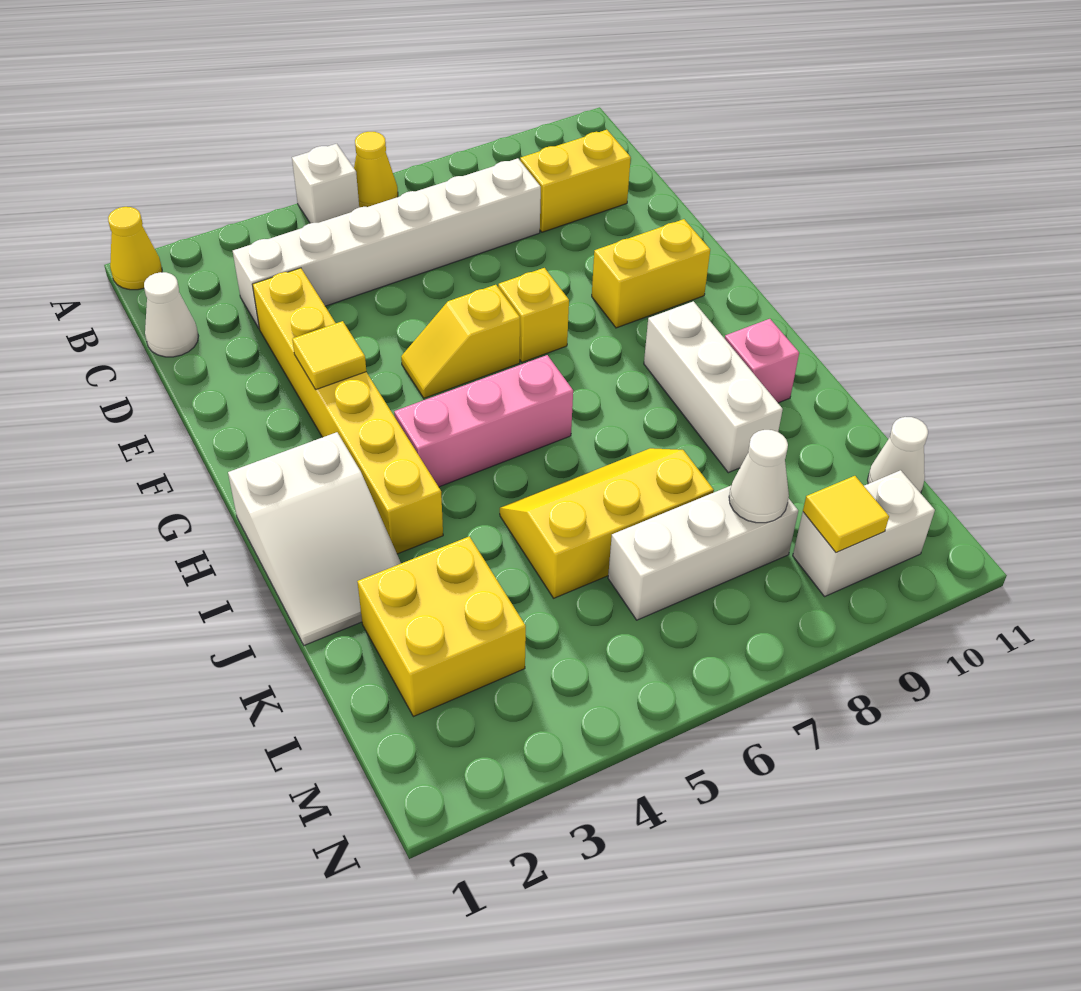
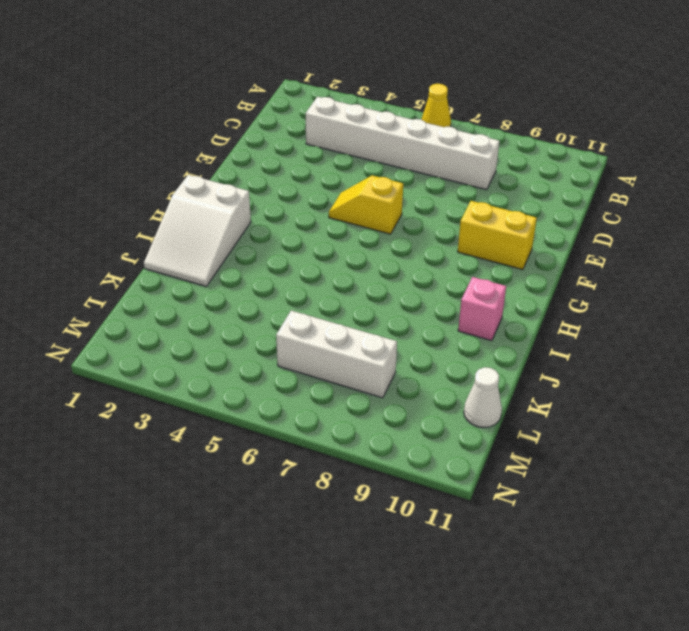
none -> yellow cone A1 level 1
none -> white brick A5 level 1
none -> white cone C1 level 1

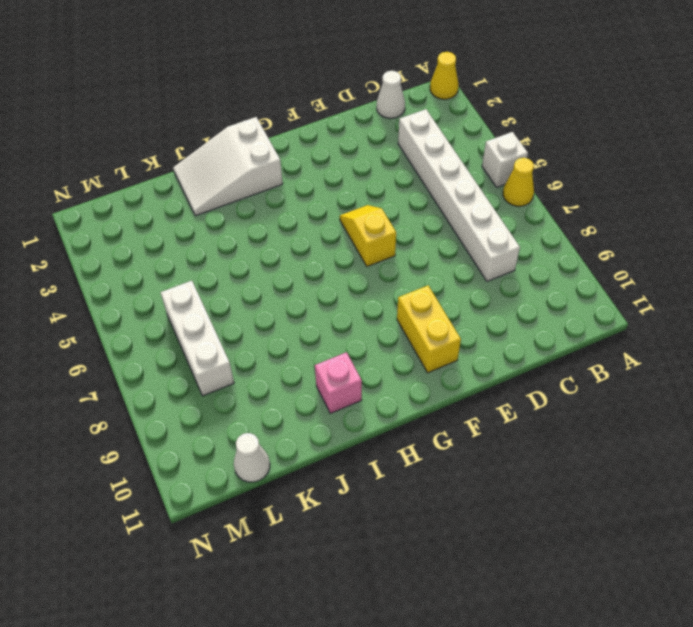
none -> yellow brick C9:C10 level 1
none -> yellow brick D3:I3 level 1
none -> yellow brick F7 level 1

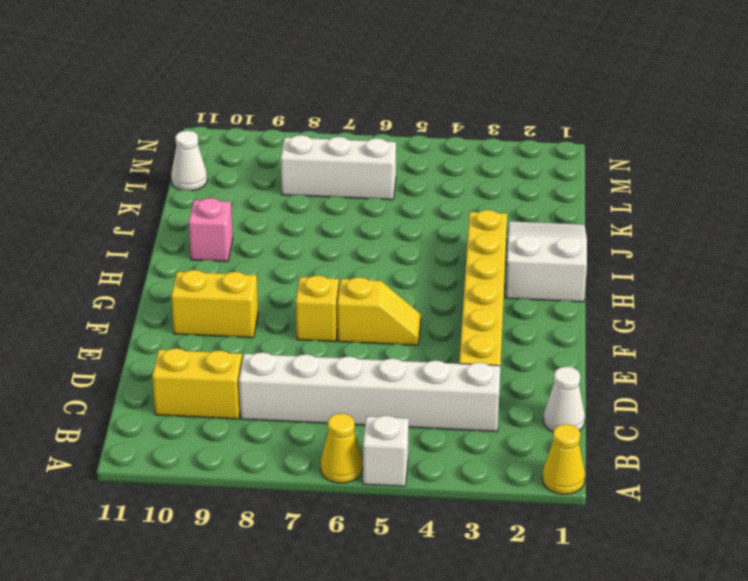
none -> pink brick H4:H6 level 1
none -> white brick H9:J9 level 1
none -> yellow slope J5:K7 level 1 top K

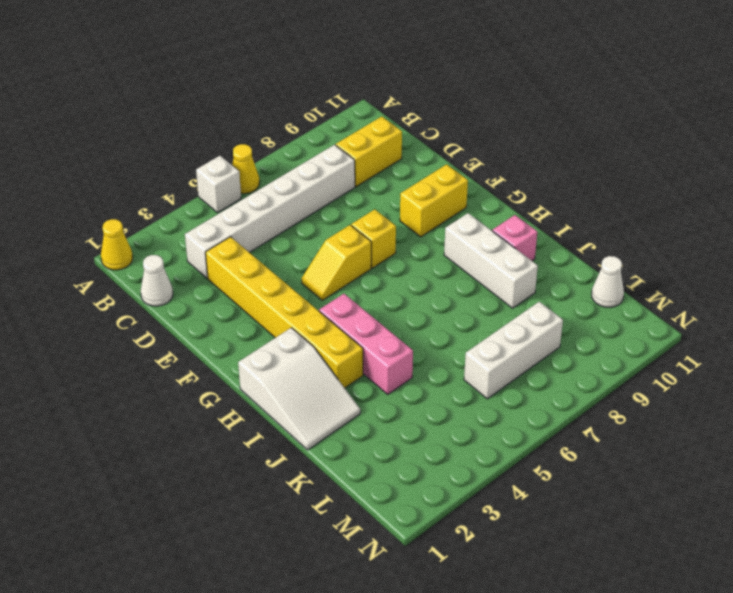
pink brick H4:J4 level 1 -> pink brick H4:H6 level 1
none -> yellow slope J5:K7 level 1 top K
none -> yellow brick K2:L3 level 1
none -> white brick M9:M10 level 1

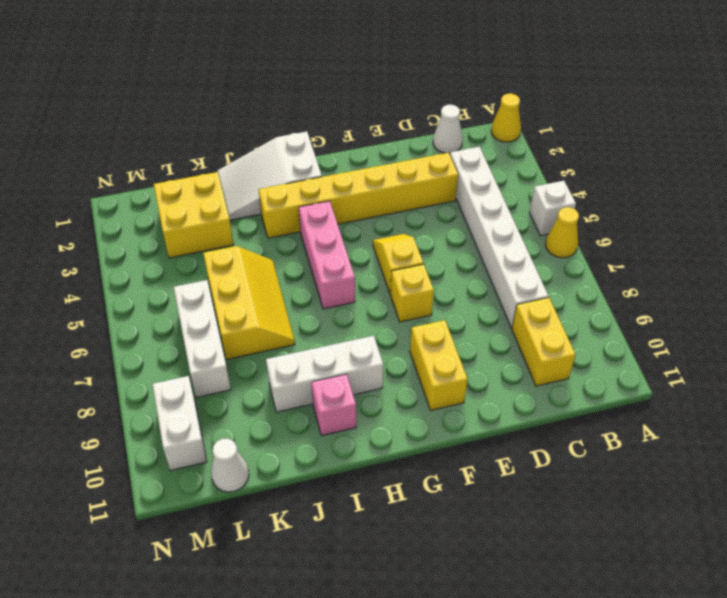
none -> yellow tile F3 level 2
none -> white cone L8 level 2
none -> yellow tile M9 level 2

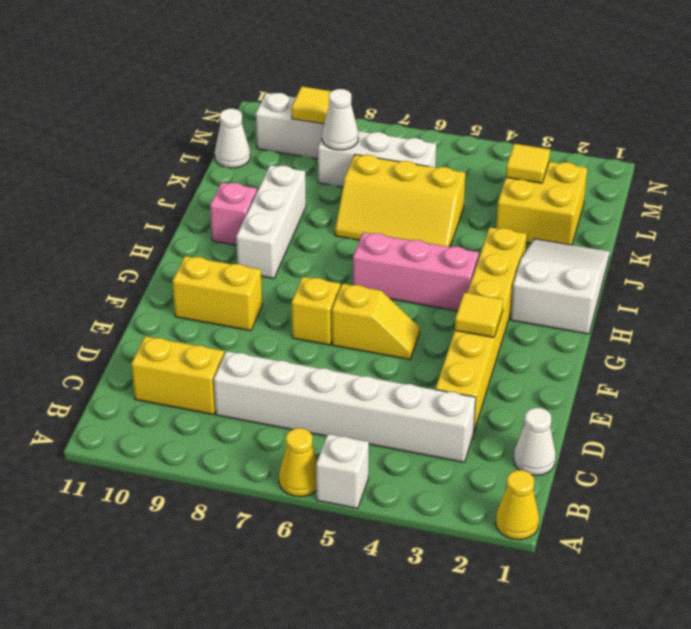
yellow tile L3 level 2 -> none

